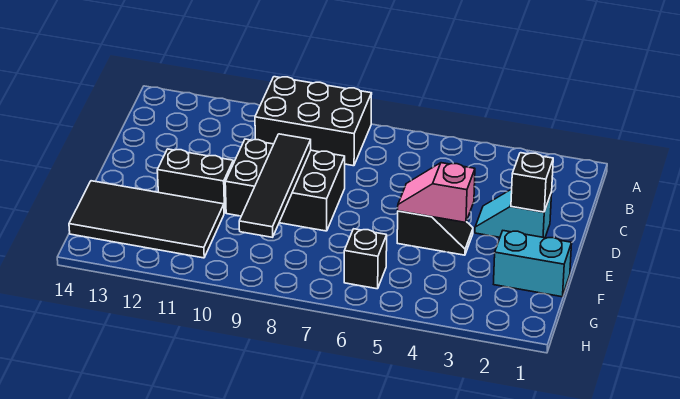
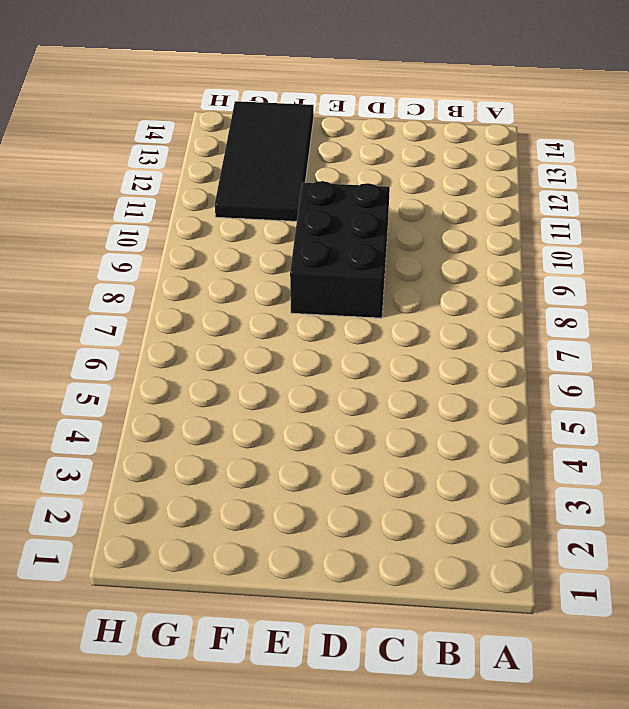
none -> black brick A8:B10 level 1
none -> cyan slope D2:D3 level 1 top 2

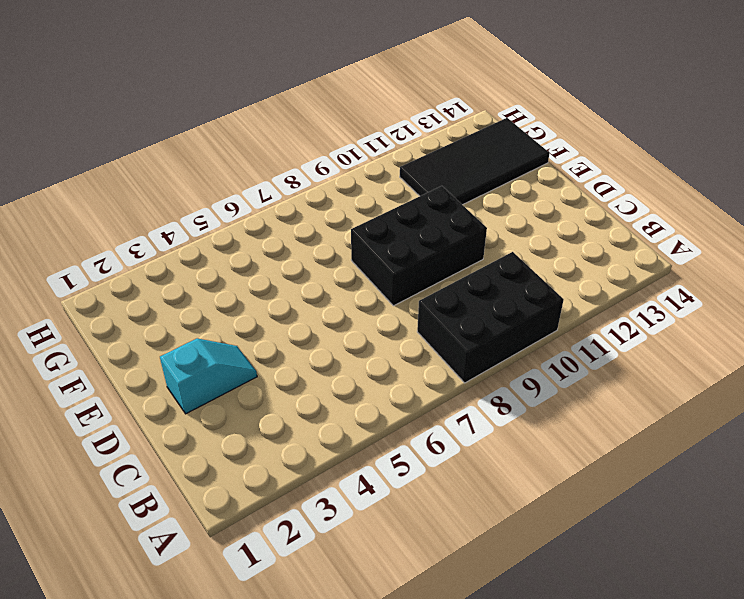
none -> black slope E4:E5 level 1 top 5
none -> black brick E11:E12 level 1

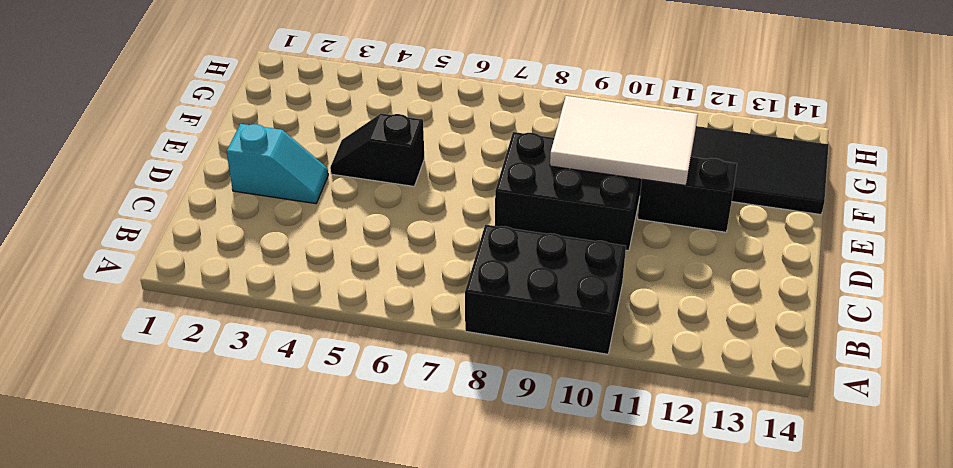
white tile E9:F11 level 2 -> black tile D9:G9 level 2
none -> cyan brick F1:F2 level 1
none -> black brick G6 level 1

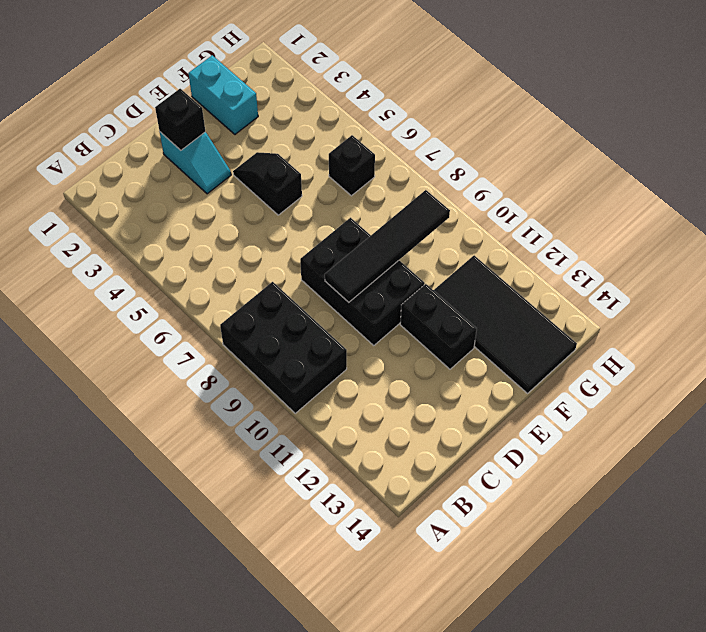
none -> pink slope E4:E5 level 2 top 4

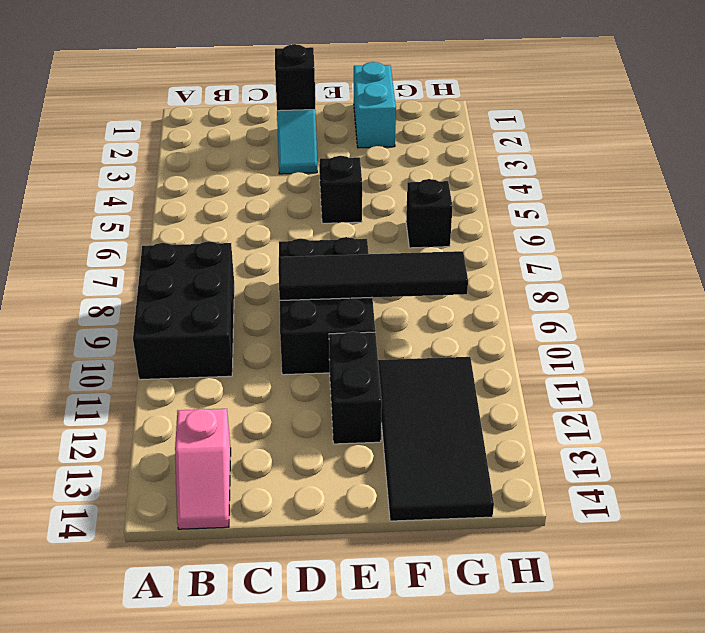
pink slope B13:B14 level 1 top 13 -> pink slope E4:E5 level 2 top 4

